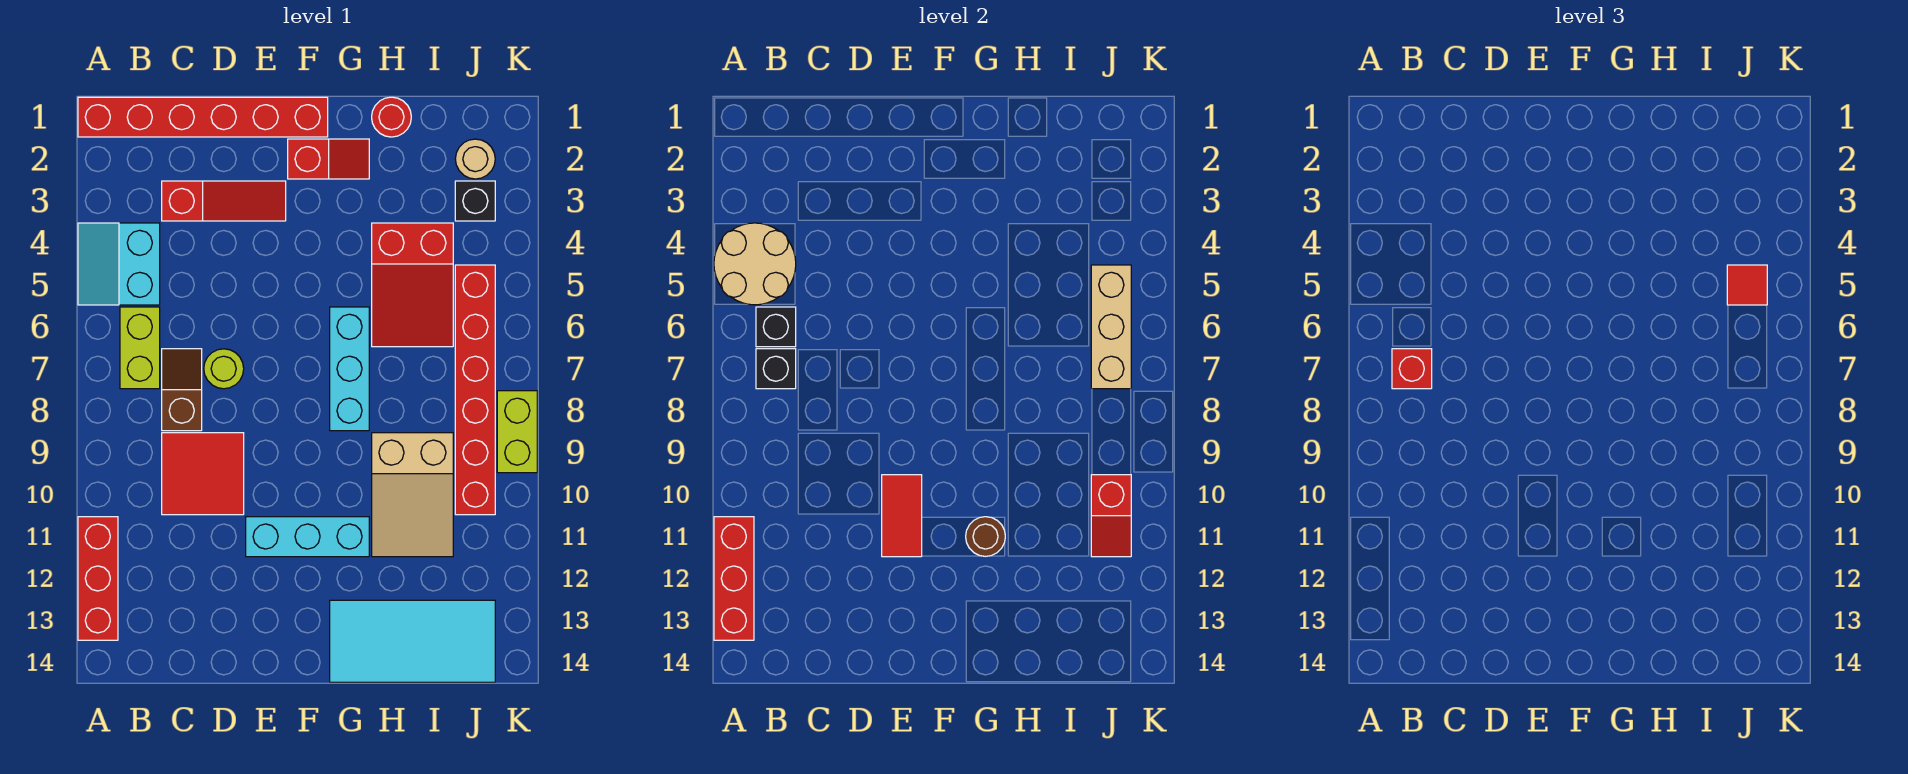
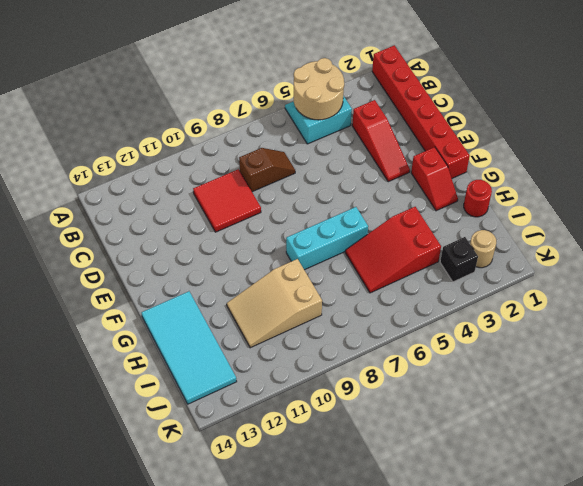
none -> red brick A11:A13 level 1
none -> lime brick B6:B7 level 1
none -> lime round brick D7 level 1

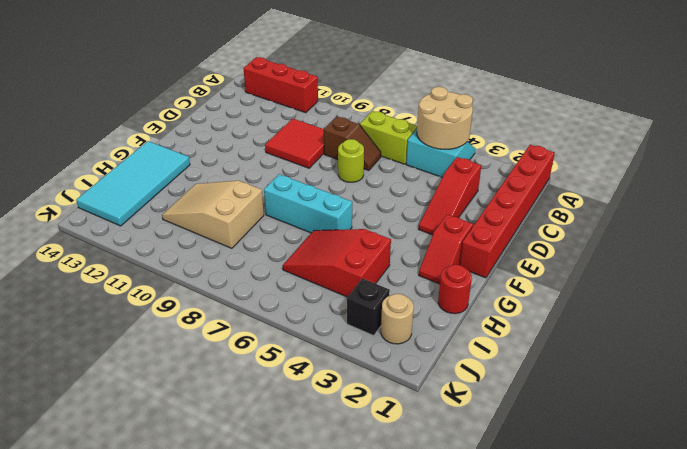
none -> cyan brick E11:G11 level 1
none -> red brick J5:J10 level 1
none -> lime brick K8:K9 level 1

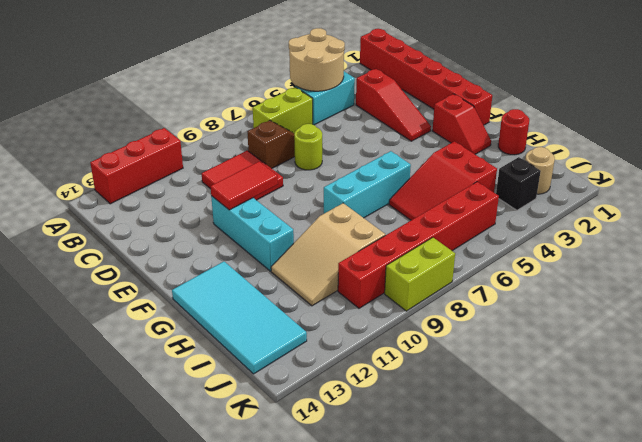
none -> red brick A11:A13 level 2
none -> black brick B6 level 2
none -> black brick B7 level 2

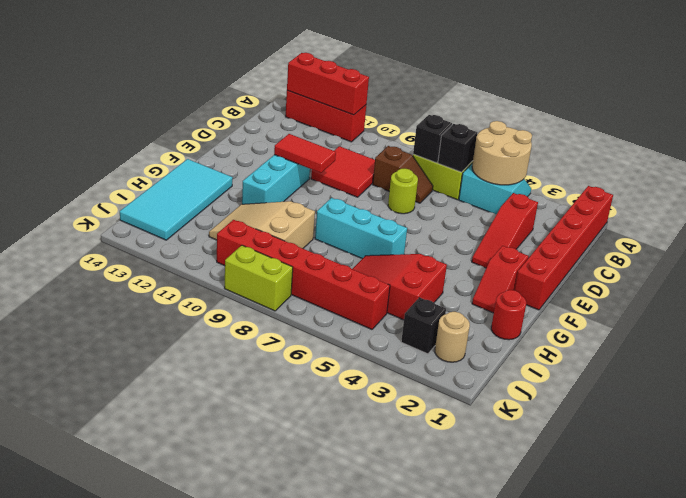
none -> brown round brick G11 level 2
none -> tan brick J5:J7 level 2
none -> red slope J10:J11 level 2 top 10

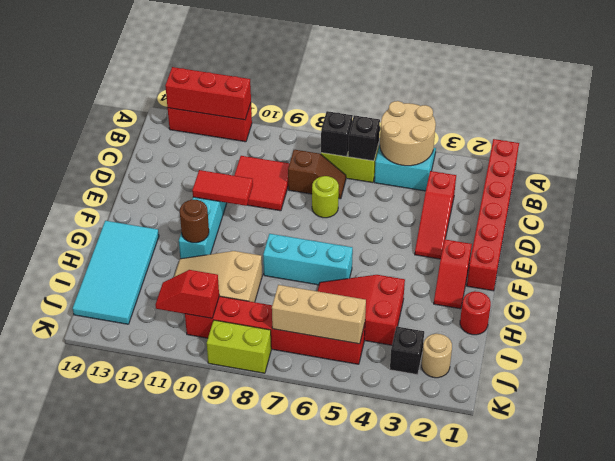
none -> red brick B7 level 3
none -> red tile J5 level 3

